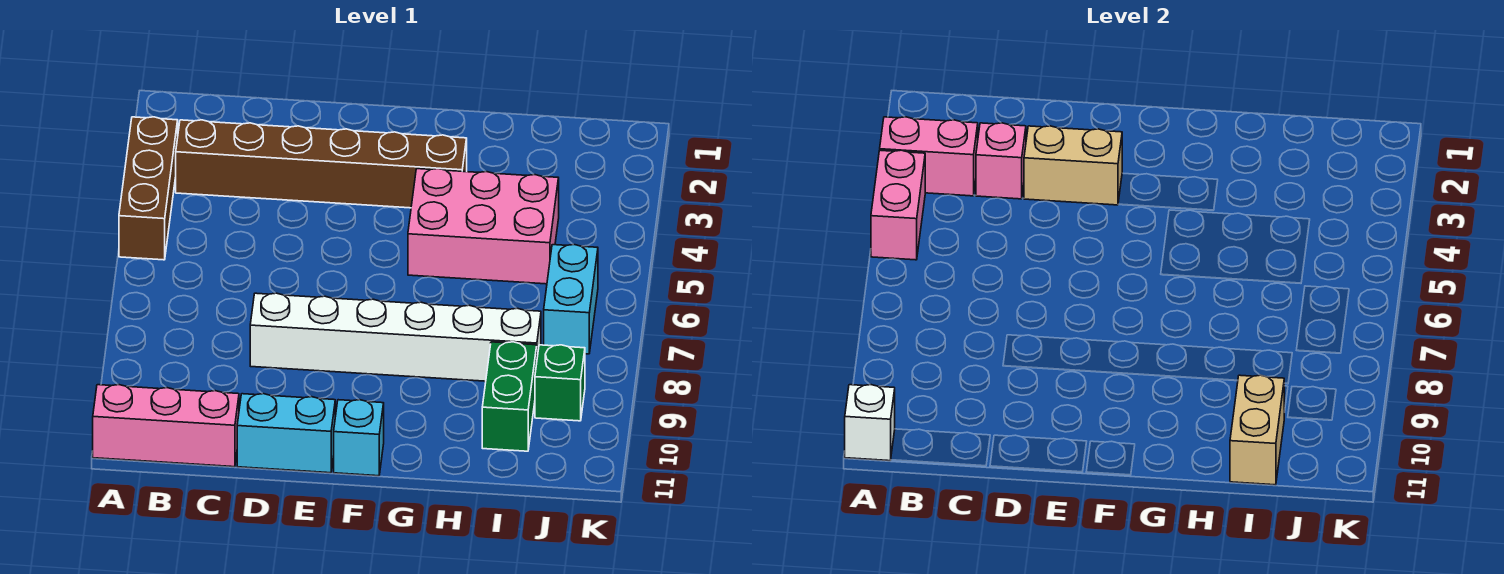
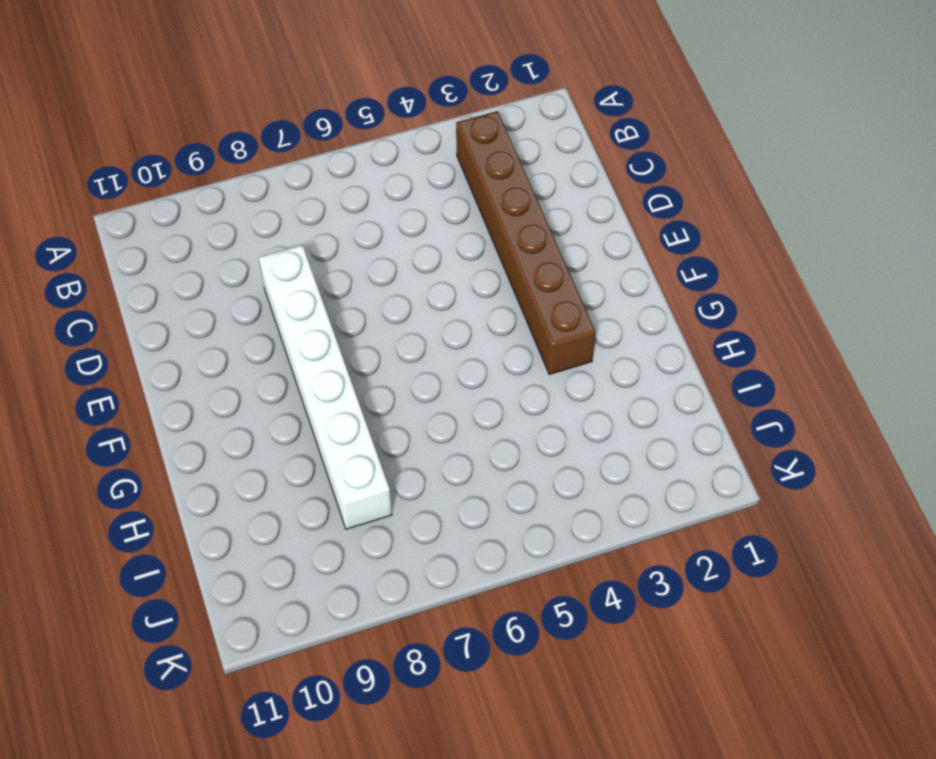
none -> brown brick A3:A5 level 1
none -> pink brick A11:C11 level 1
none -> cyan brick D11:E11 level 1

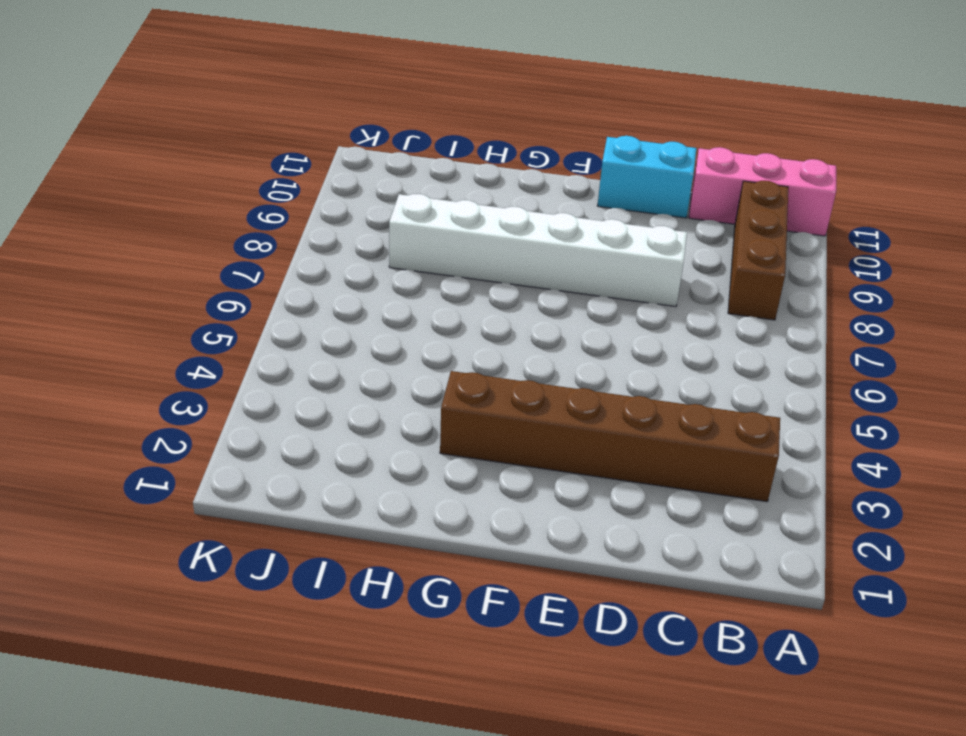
brown brick B8:B10 level 1 -> brown brick A3:A5 level 1
none -> cyan brick F11 level 1
none -> pink brick G4:I5 level 1
none -> green brick I9:I10 level 1

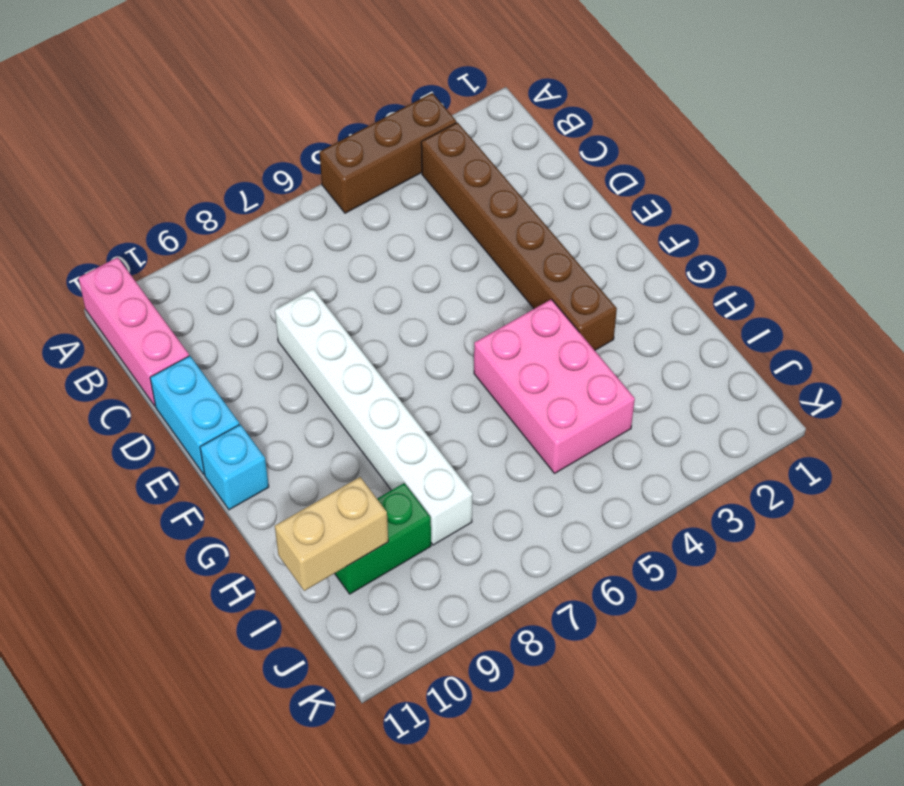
none -> cyan brick J6:J7 level 1
none -> green brick J9 level 1
none -> pink brick A3:B3 level 2

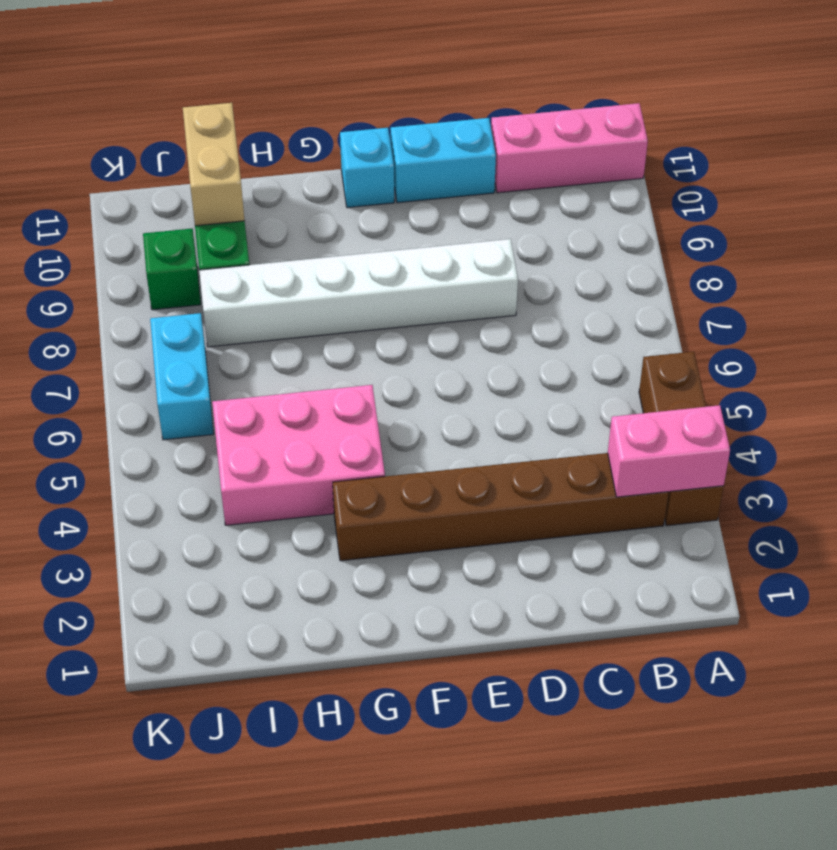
none -> pink brick A4:A5 level 2
none -> white brick A11 level 2
none -> pink brick C3 level 2

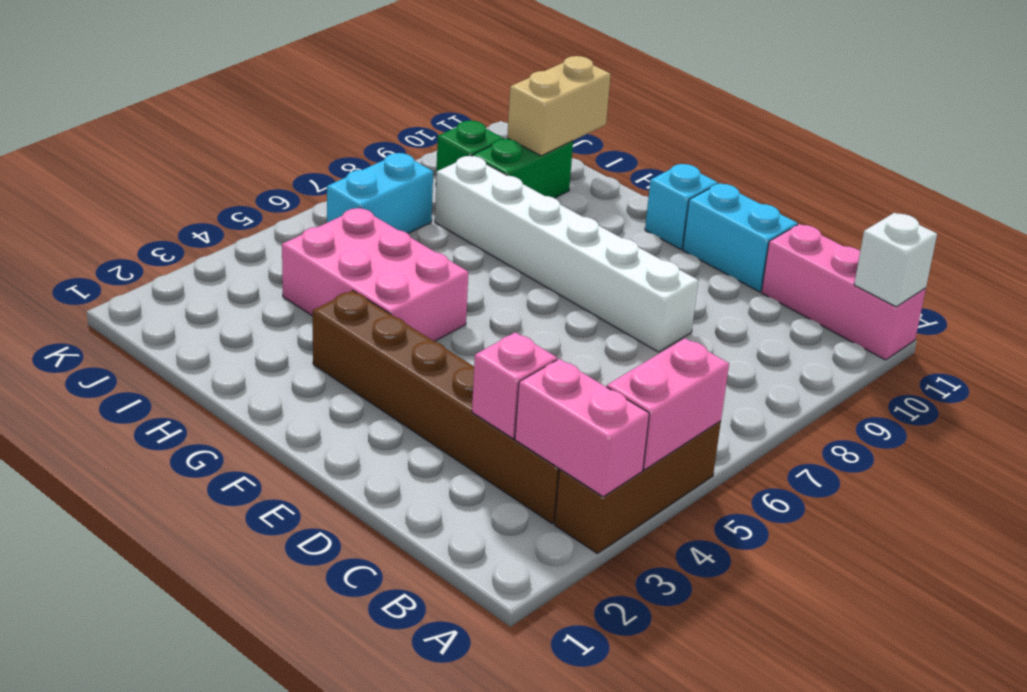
none -> tan brick D3:E3 level 2

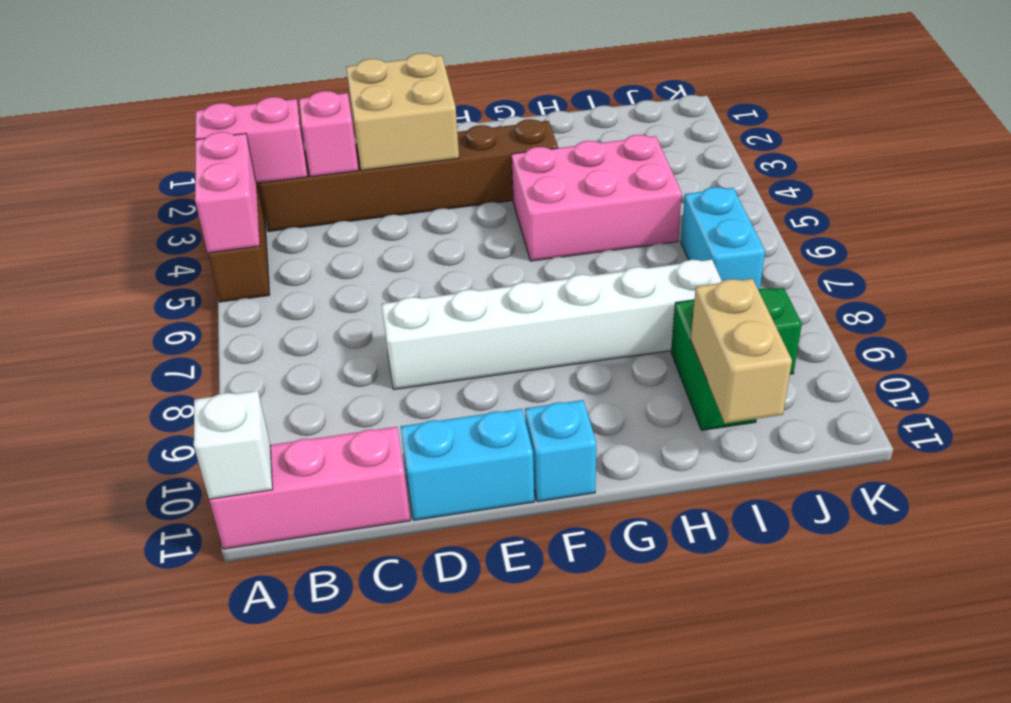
tan brick D2:E3 level 2 -> tan brick D3:E3 level 2

